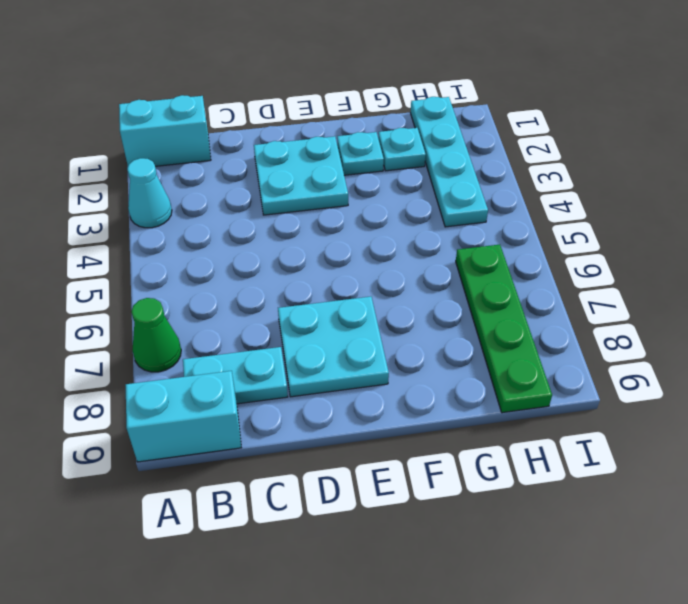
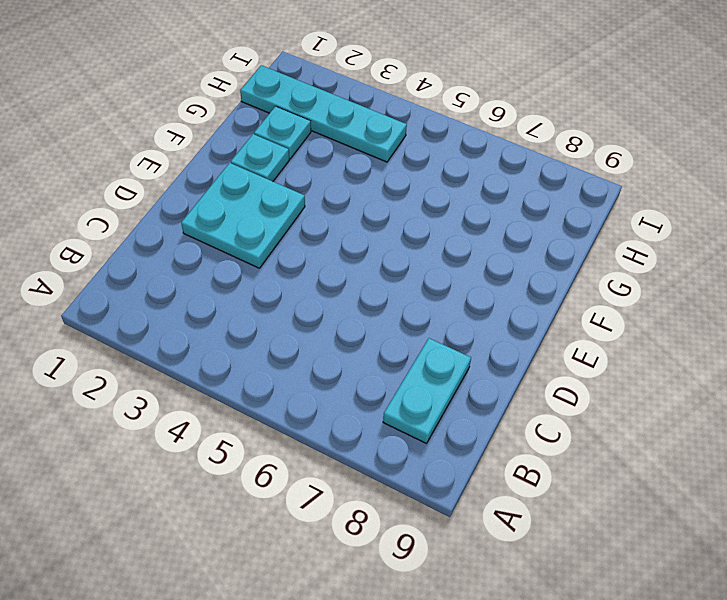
none -> cyan brick A1:B1 level 1
none -> cyan cone A3 level 1

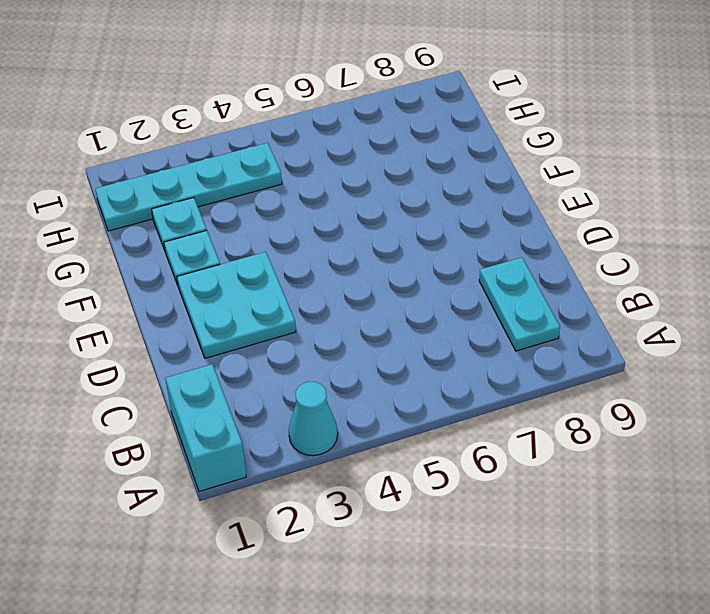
none -> green cone A7 level 1
none -> cyan brick A9:B9 level 1

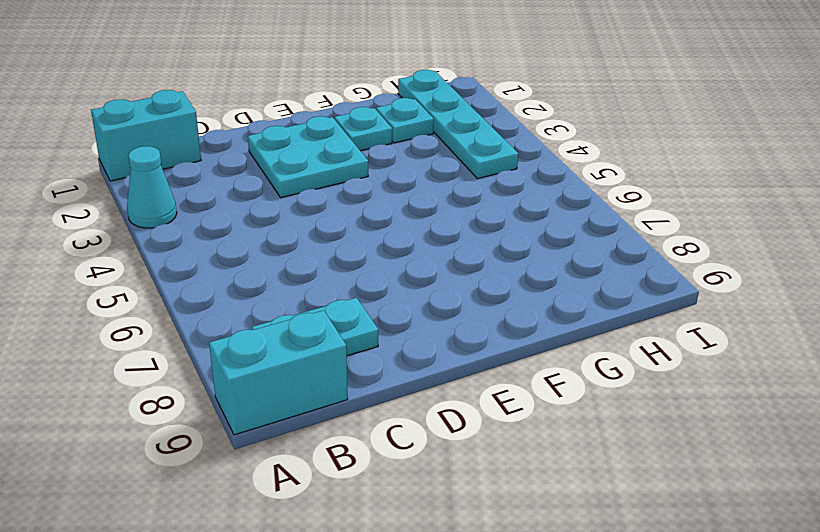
none -> green cone A7 level 1
none -> cyan plate D7:E8 level 1

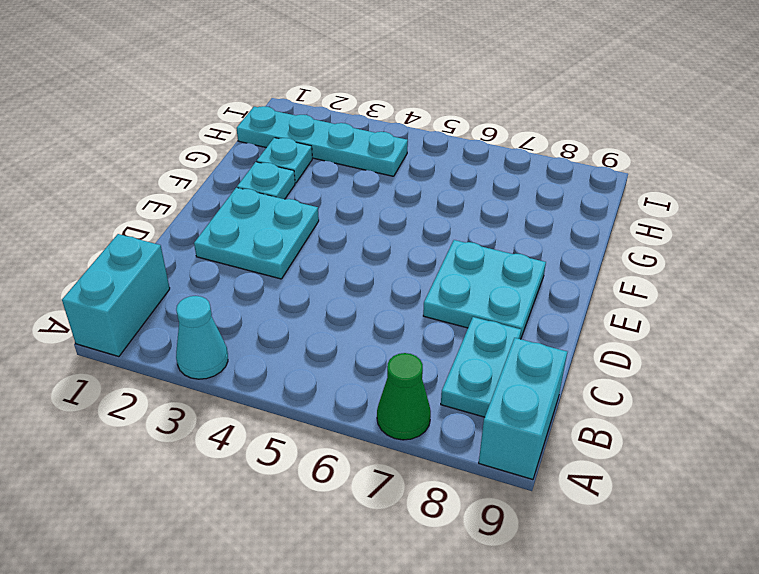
none -> green plate H6:H9 level 1

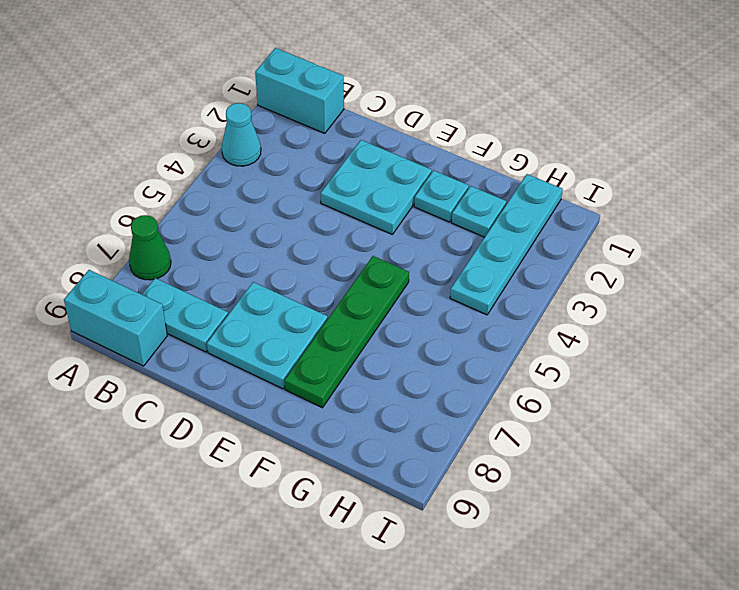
green plate F5:F8 level 1 -> green plate H6:H9 level 1

